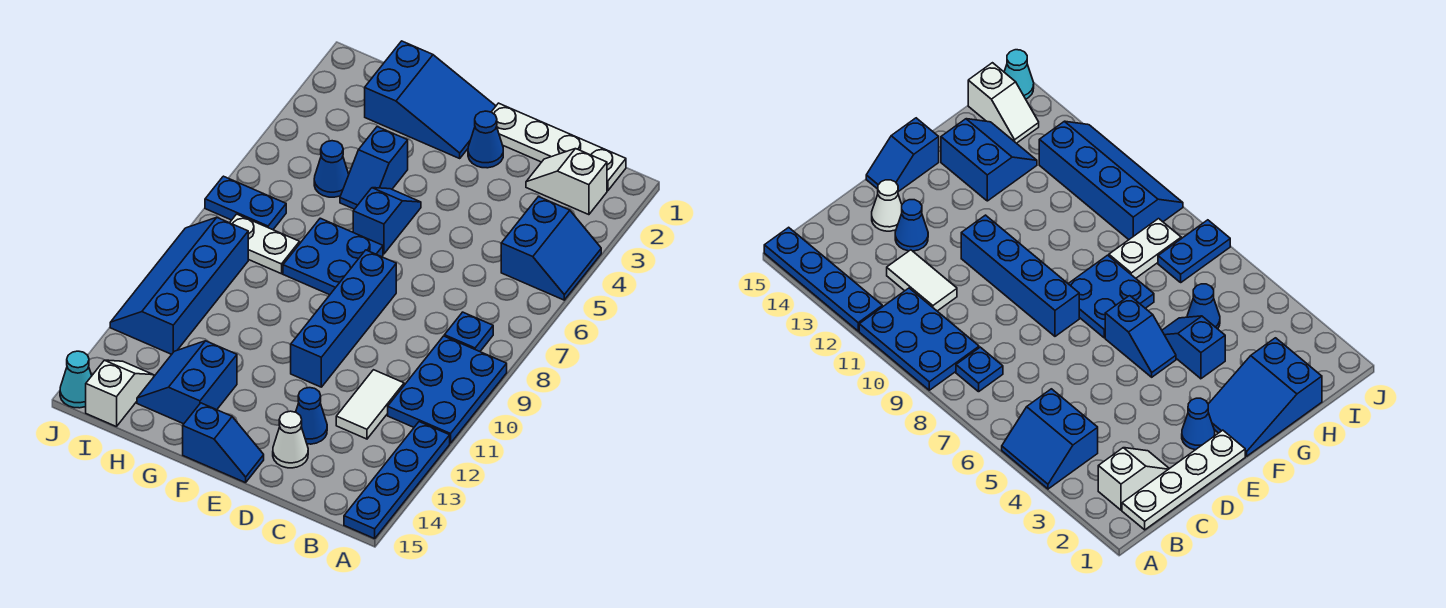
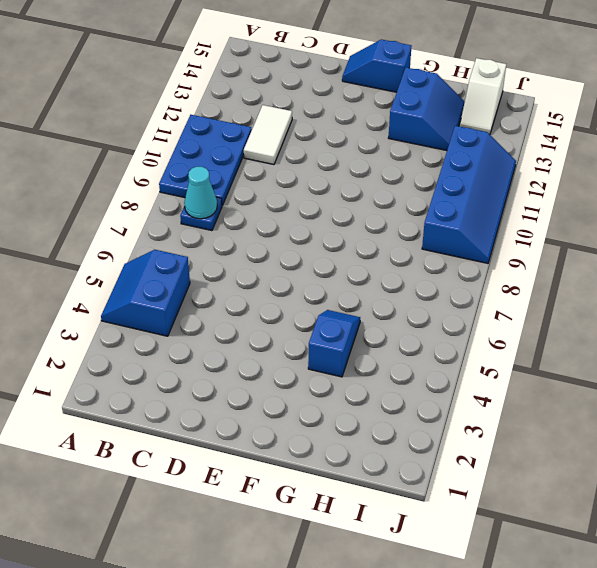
cyan cone B8 level 2 -> cyan cone J15 level 1
none -> blue plate A12:A15 level 1
none -> white plate B1:E1 level 1
none -> white slope B2:C2 level 1 top B

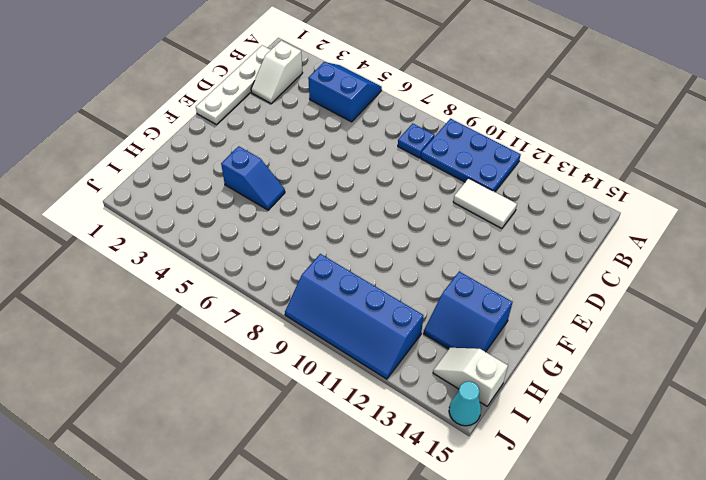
none -> blue plate A12:A15 level 1
none -> blue cone D13 level 1
none -> white cone D14 level 1

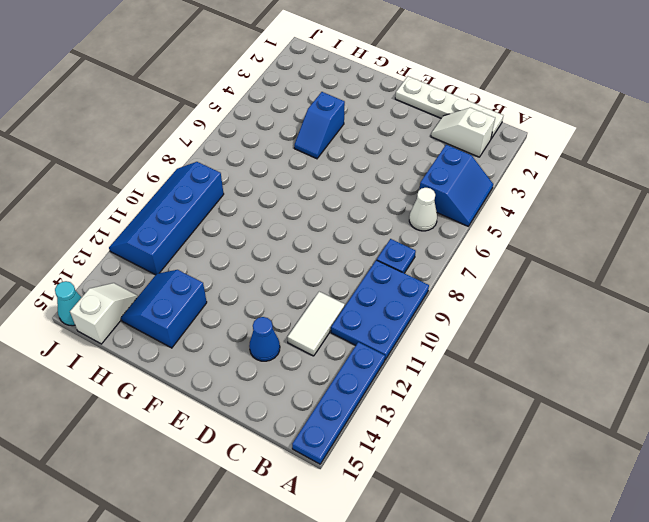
white cone B6 level 1 -> white cone D14 level 1
none -> blue cone E2 level 1
none -> blue brick E8:E11 level 1
none -> blue slope E15:F15 level 1 top F

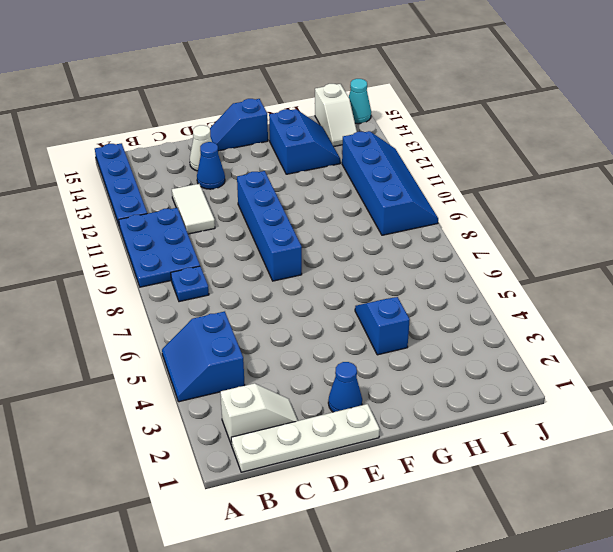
none -> blue slope F1:H2 level 1 top H
none -> blue slope F5:F6 level 1 top 6
none -> blue plate F7:G8 level 1

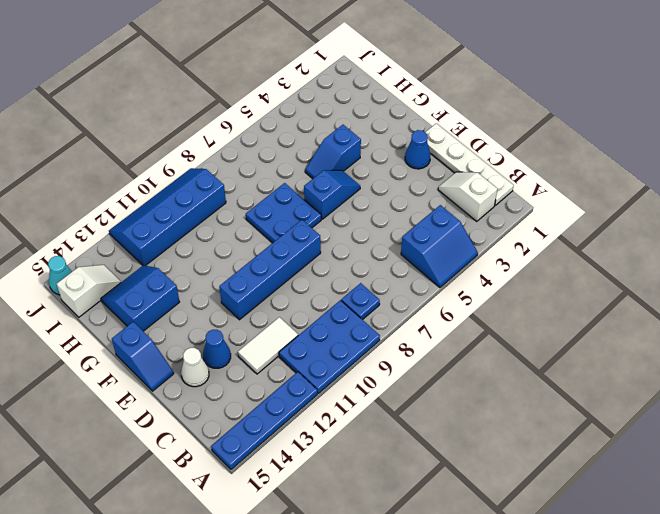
none -> blue slope F1:H2 level 1 top H
none -> blue cone H5 level 1
none -> white plate H8:I8 level 1

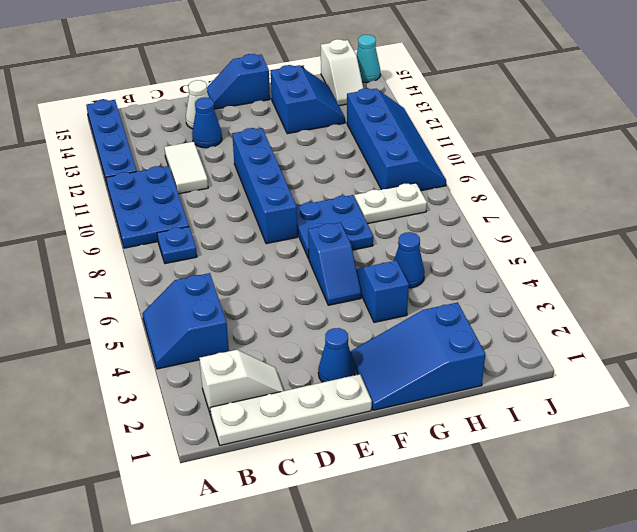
none -> blue plate I7:J7 level 1

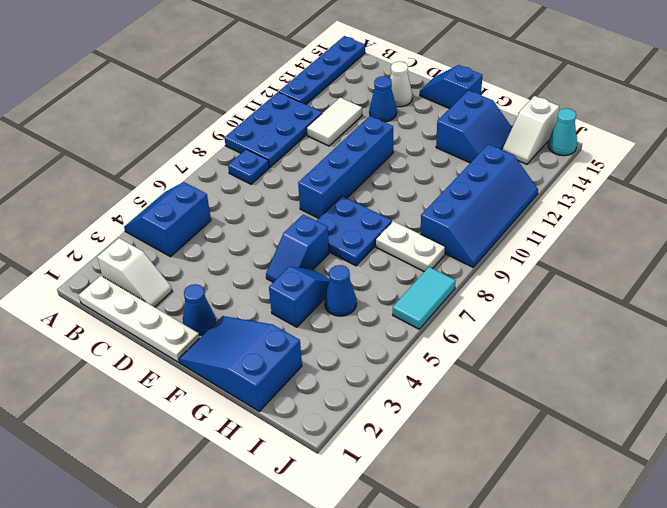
cyan tile J6:J7 level 1 -> blue plate I7:J7 level 1

